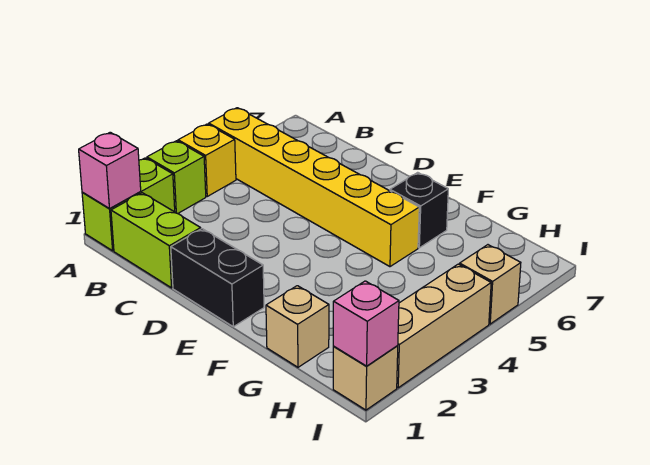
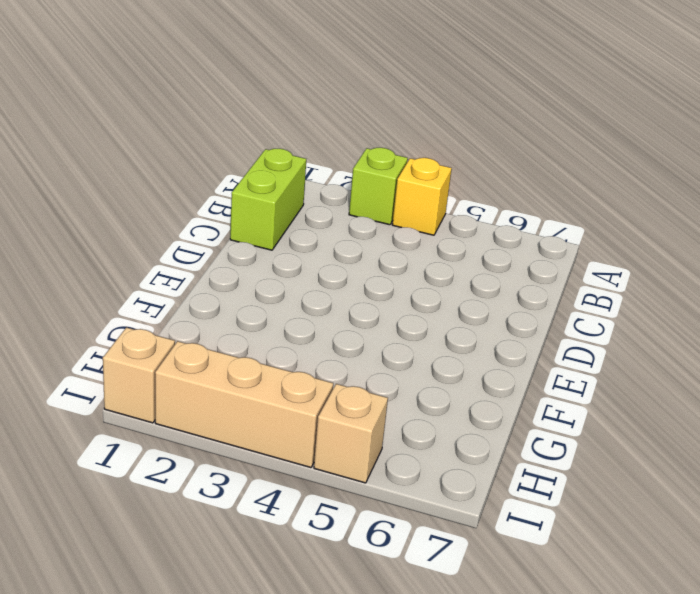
none -> lime brick A1:A2 level 1
none -> yellow brick A5:F5 level 1
none -> black brick D1:E1 level 1

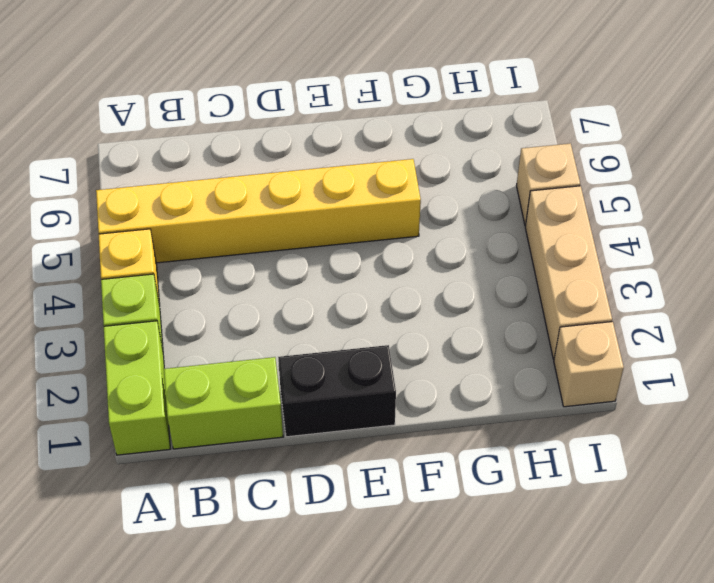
none -> black brick F6 level 1
none -> tan brick G1 level 1
none -> pink brick A1 level 2

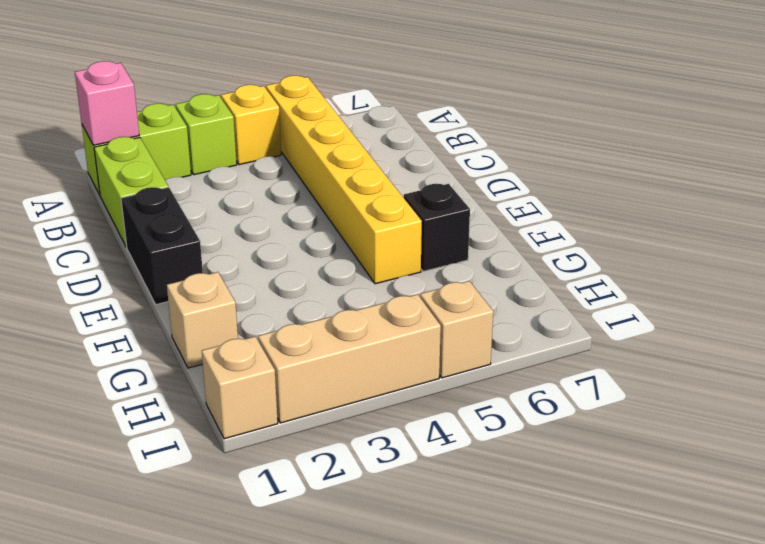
none -> pink brick I1 level 2

